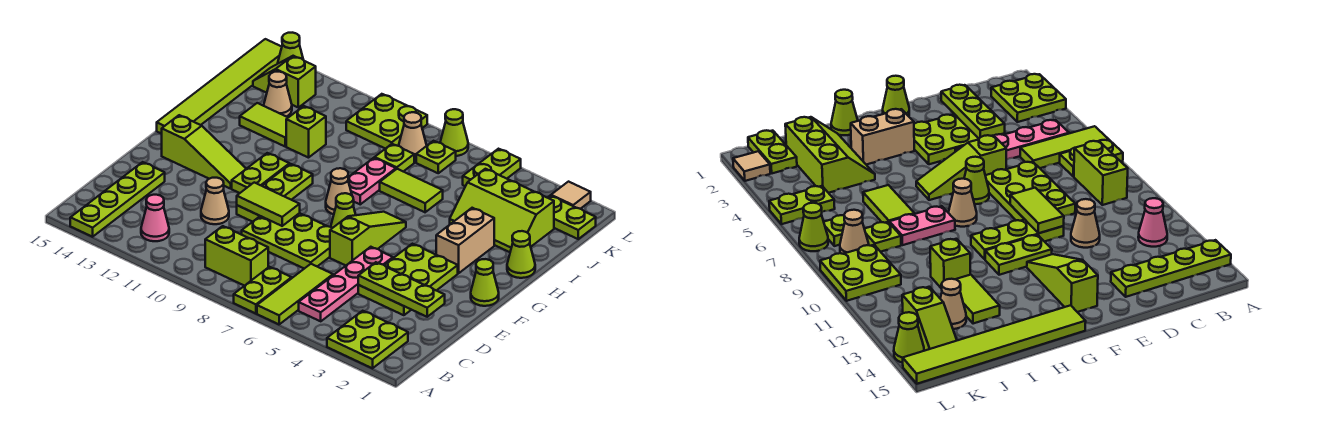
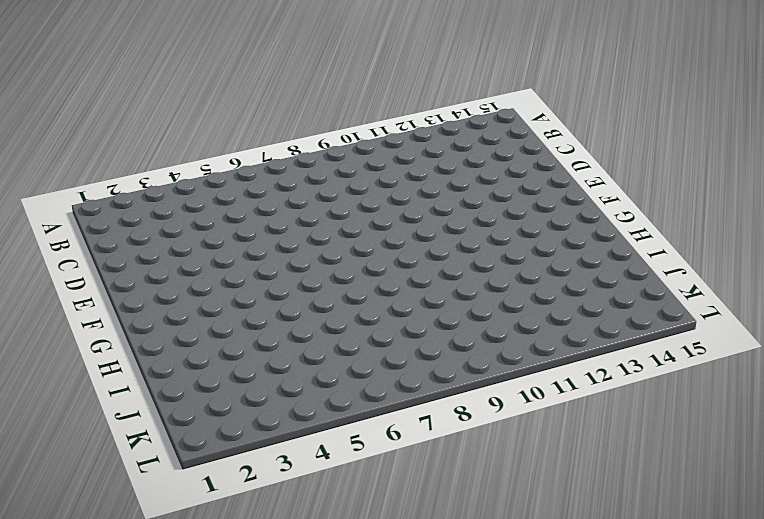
none -> lime plate A2:B3 level 1
none -> lime tile A6:C6 level 1
none -> lime plate A7:B7 level 1
none -> lime plate A14:D14 level 1

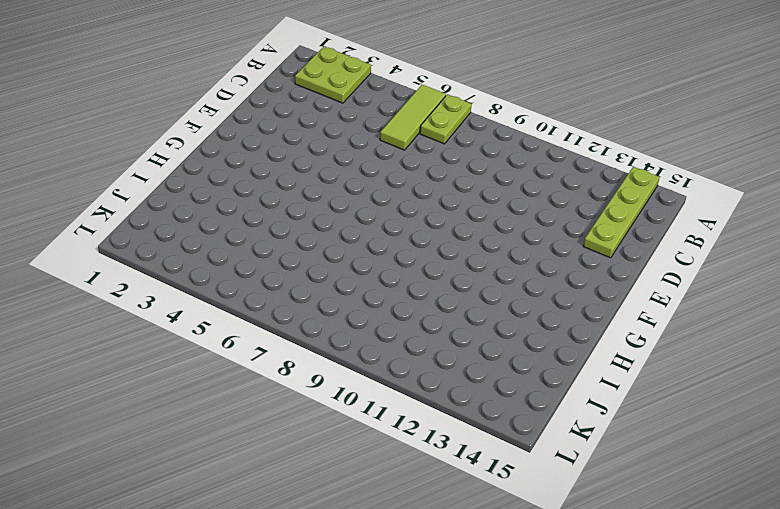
none -> pink plate B5:E5 level 1
none -> lime brick B8:B9 level 1
none -> pink cone B12 level 1
none -> lime plate D3:F4 level 1

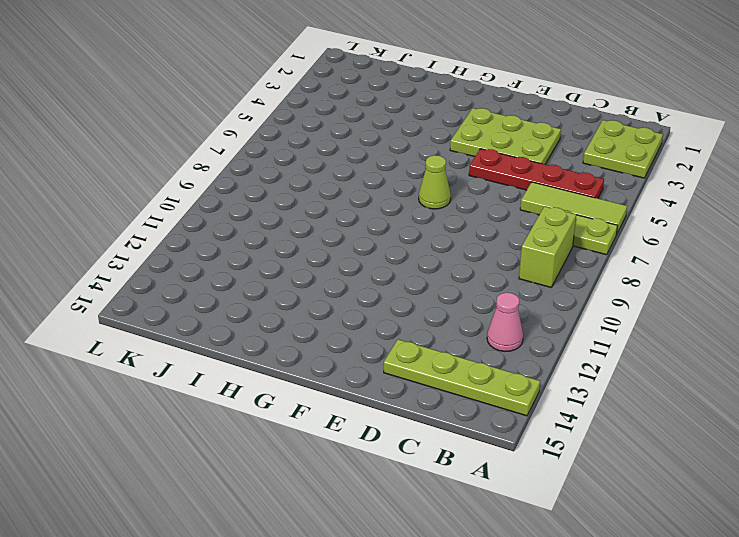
red plate B5:E5 level 1 -> pink plate B5:E5 level 1
none -> lime plate D7:E9 level 1
none -> tan cone D11 level 1
none -> lime slope E6:G6 level 1 top E
none -> lime plate E10:G10 level 1

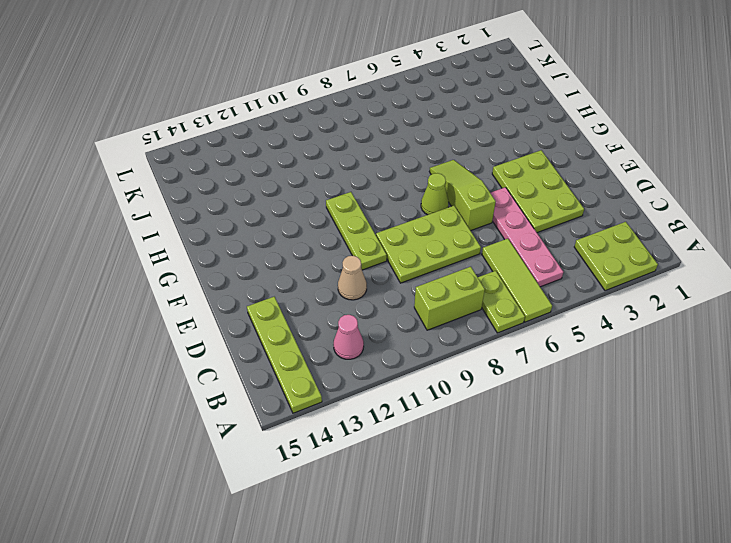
none -> lime cone F1 level 1
none -> lime plate F11:G11 level 1
none -> lime slope F12:F14 level 1 top 14
none -> tan brick G3:H3 level 1

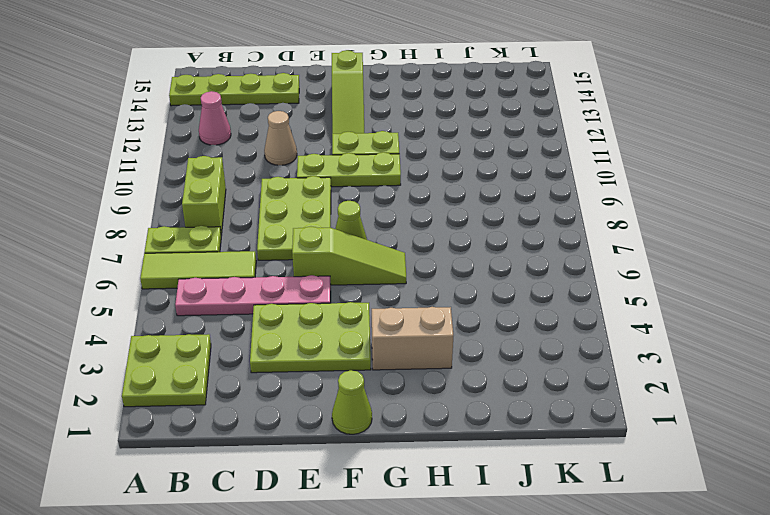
none -> tan cone G8 level 1
none -> lime tile G15:L15 level 1
none -> lime cone H1 level 1
none -> pink plate H8:I8 level 1

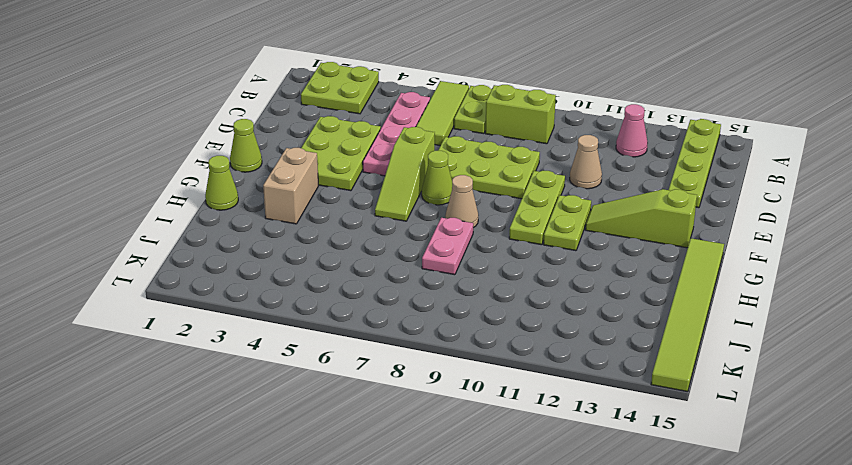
none -> lime slope I2:J4 level 1 top J
none -> lime tile I6:I7 level 1
none -> lime brick I11 level 1
none -> lime tile I12:I13 level 1

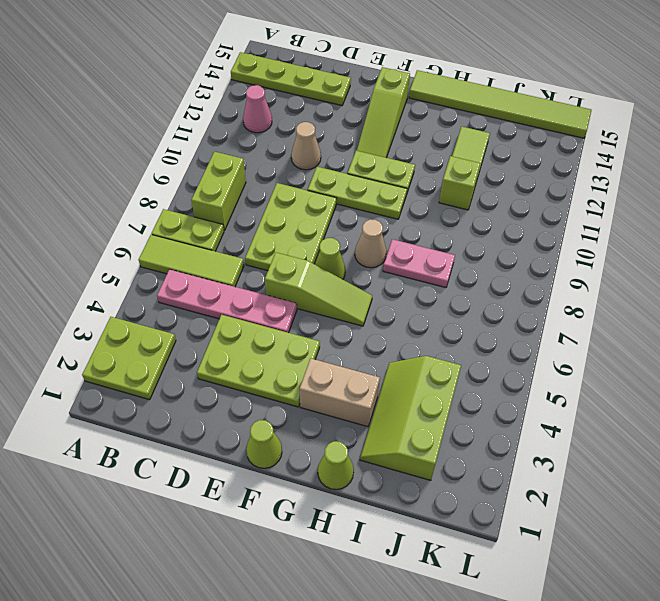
none -> lime tile I6:I7 level 1
none -> lime plate J8 level 1
none -> tan cone J13 level 1
none -> lime plate K1:K2 level 1

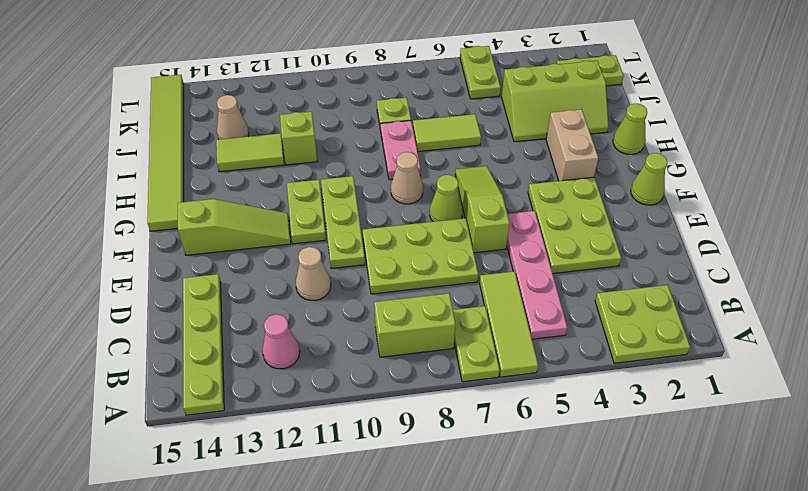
none -> lime plate K7 level 1
none -> tan cone K8 level 1
none -> lime plate K9:L10 level 1
none -> lime slope K13:K14 level 1 top 13

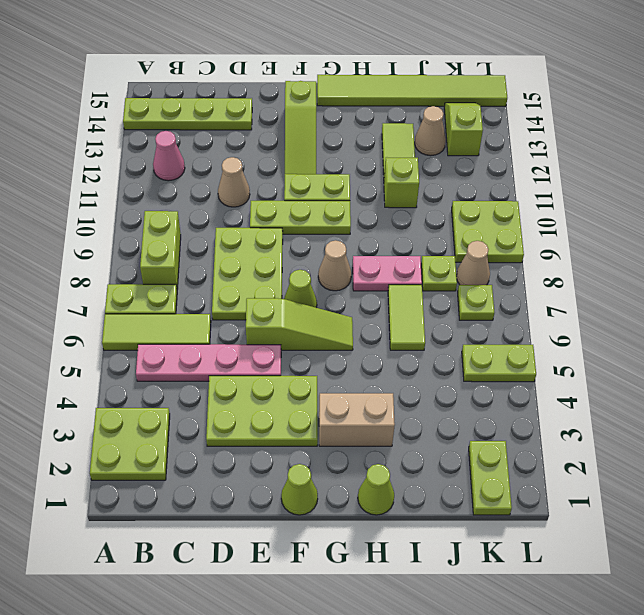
none -> lime slope I2:J4 level 1 top J
none -> tan tile L2 level 1
none -> lime cone L7 level 1
none -> lime cone L14 level 1

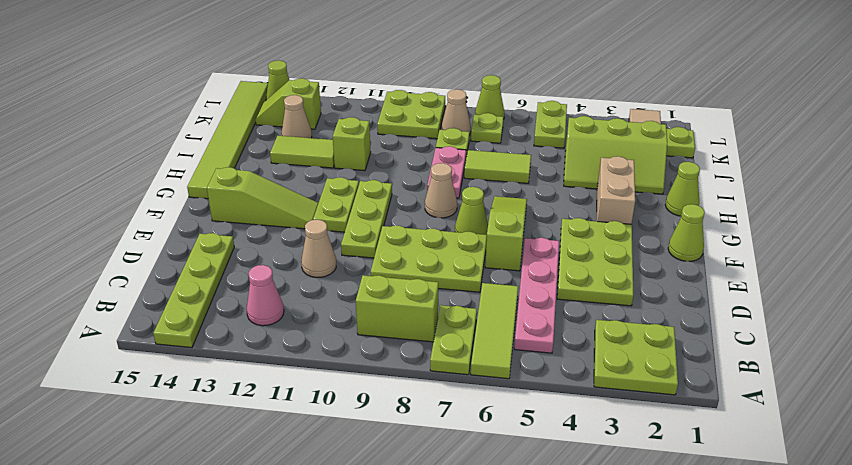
none -> lime plate D2:D4 level 2
none -> lime tile E9:E10 level 2

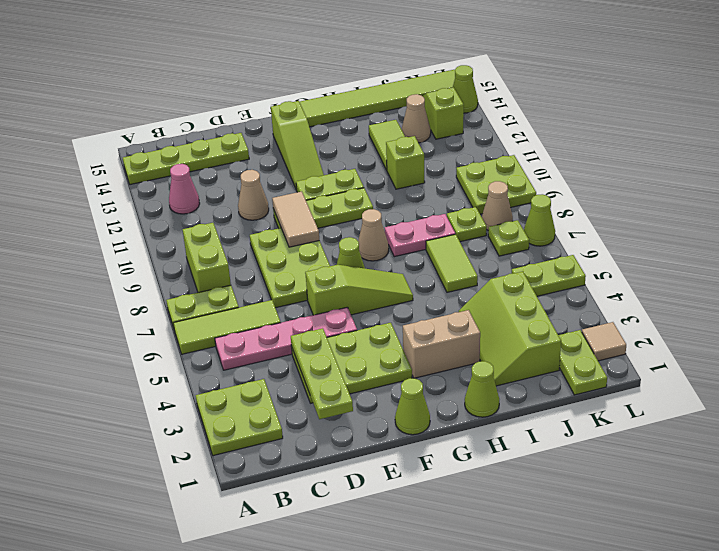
tan tile E9:E10 level 2 -> lime tile E9:E10 level 2

